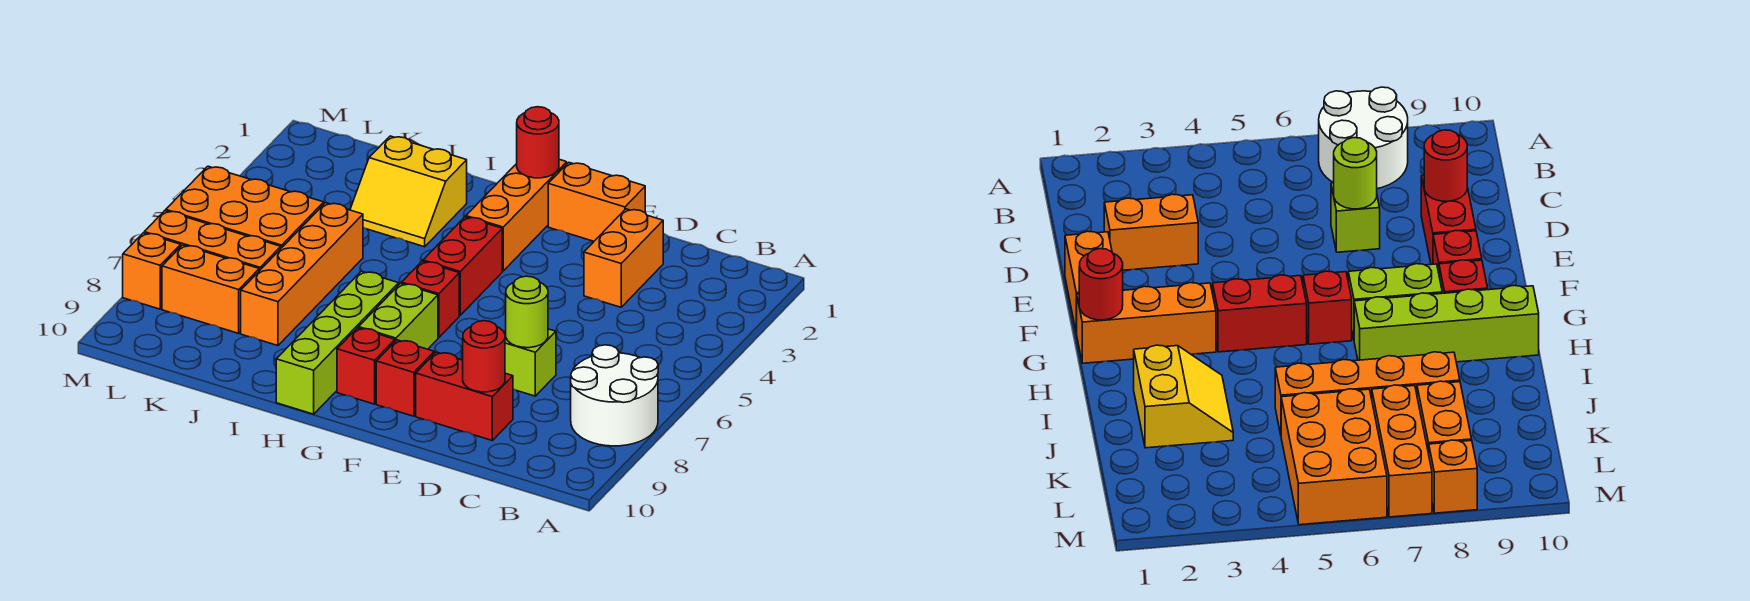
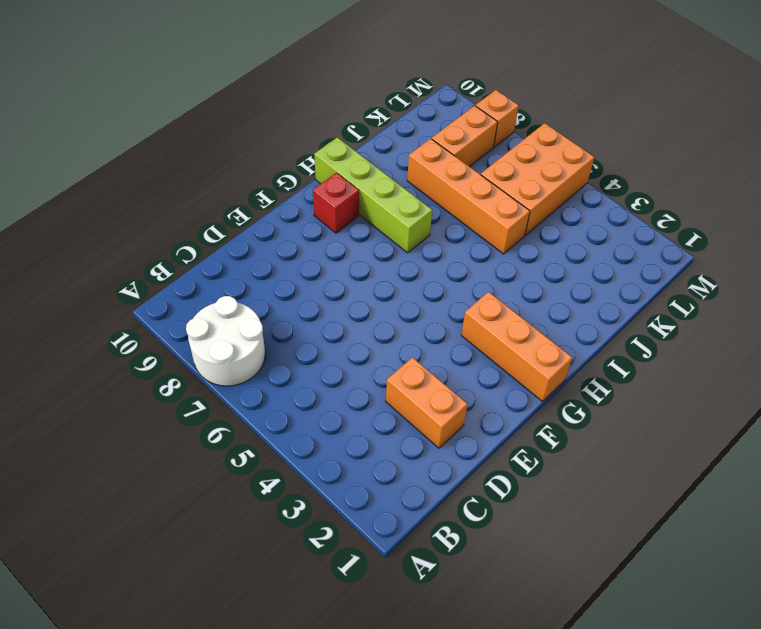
none -> lime brick D7 level 1
none -> red brick D9:E9 level 1
none -> orange brick E1:F1 level 1

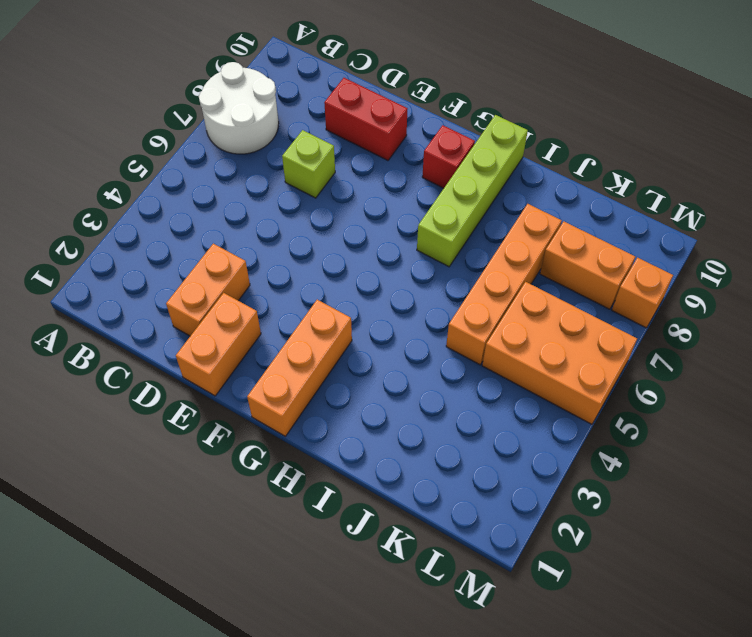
orange brick E1:E2 level 1 -> orange brick E1:F1 level 1
none -> red brick F9 level 1
none -> red brick G4:G5 level 1
none -> red brick G6 level 1

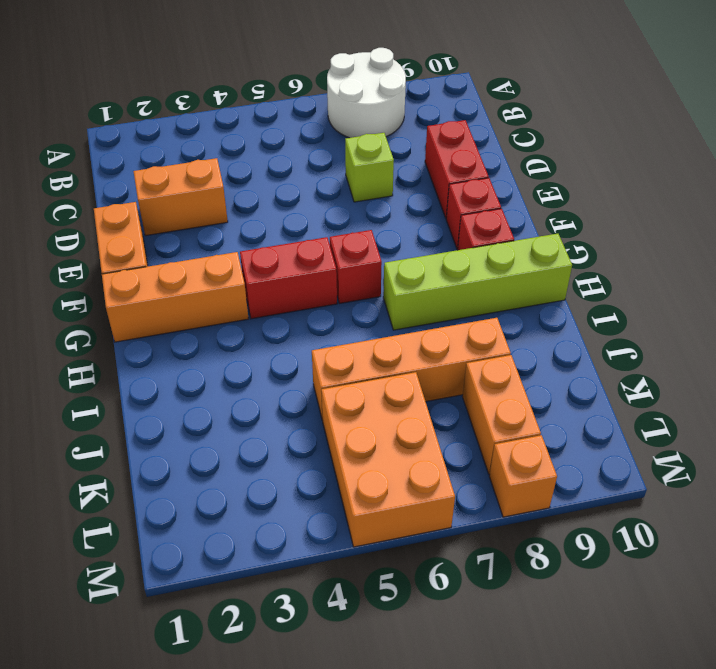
none -> lime brick G7:G8 level 1
none -> yellow slope I2:J3 level 1 top 2
none -> orange brick K7:M7 level 1

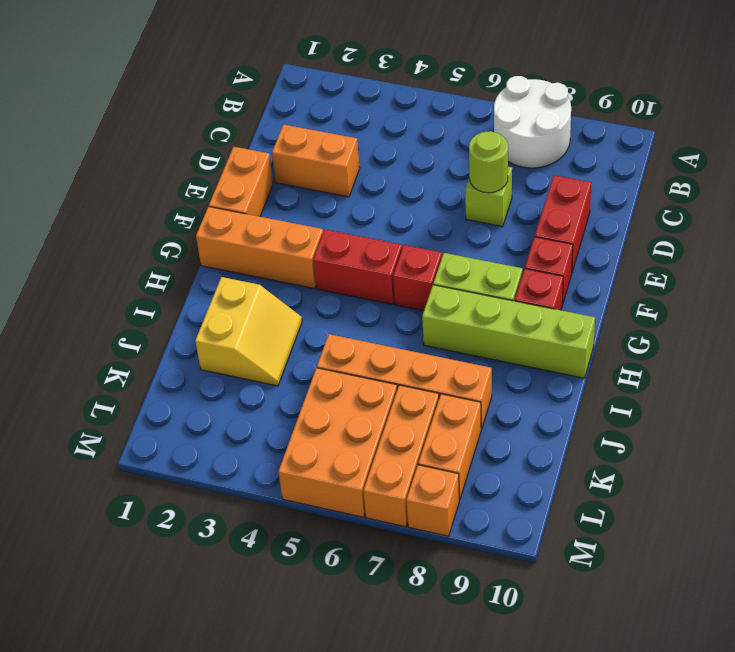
none -> red round brick D9 level 2
none -> red round brick G1 level 2

